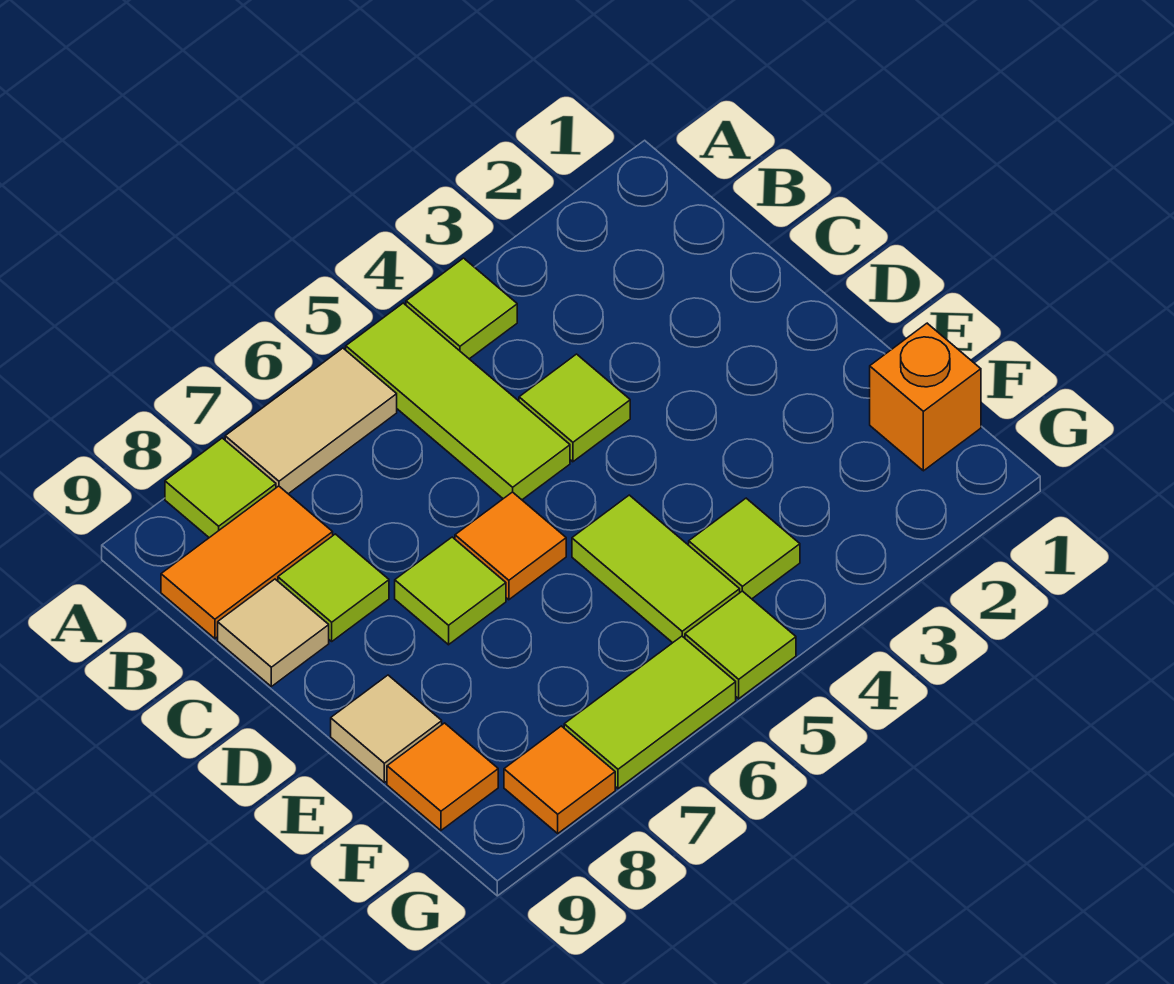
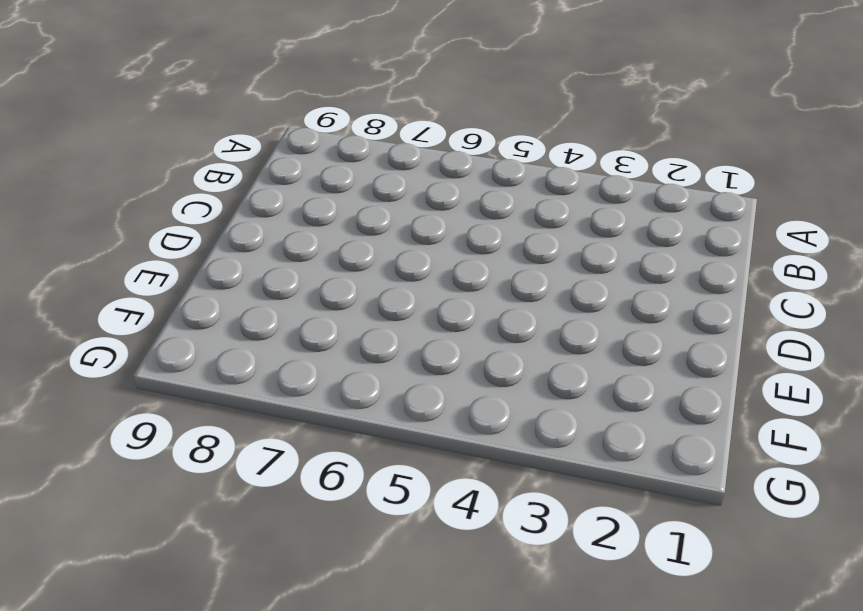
none -> lime tile A4 level 1
none -> lime tile A5:C5 level 1
none -> tan tile A6:A7 level 1

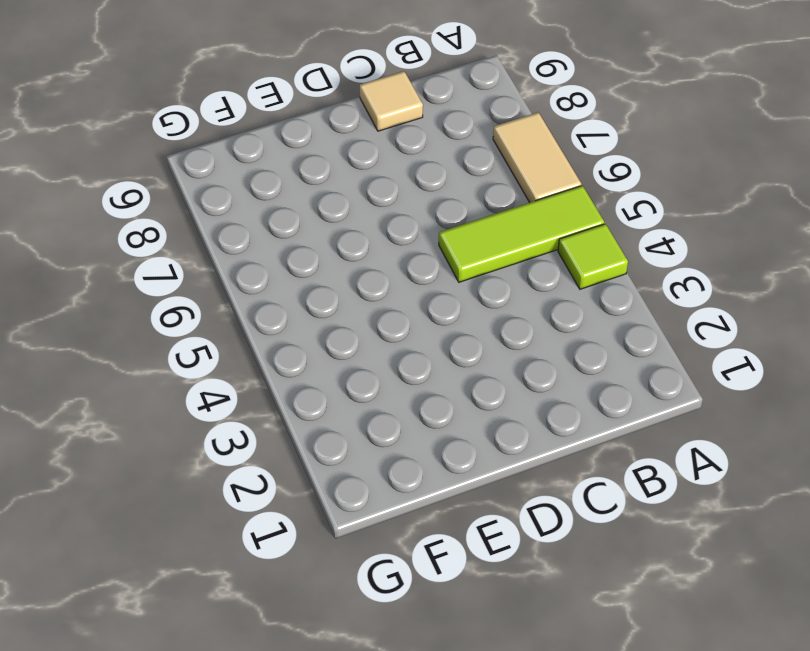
none -> lime tile A8 level 1
none -> orange tile B8:B9 level 1
none -> lime tile C4 level 1

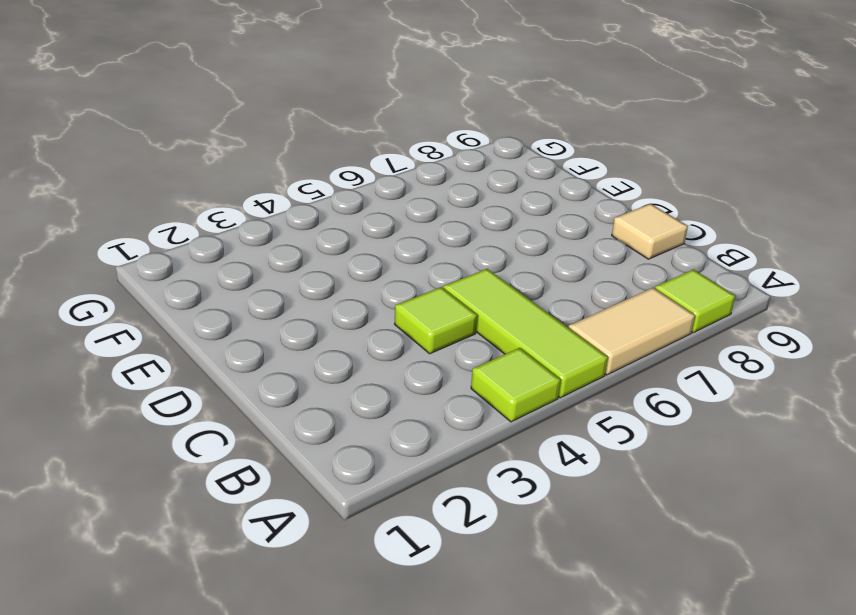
none -> orange tile B8:B9 level 1
none -> lime tile C8 level 1
none -> orange tile D6 level 1

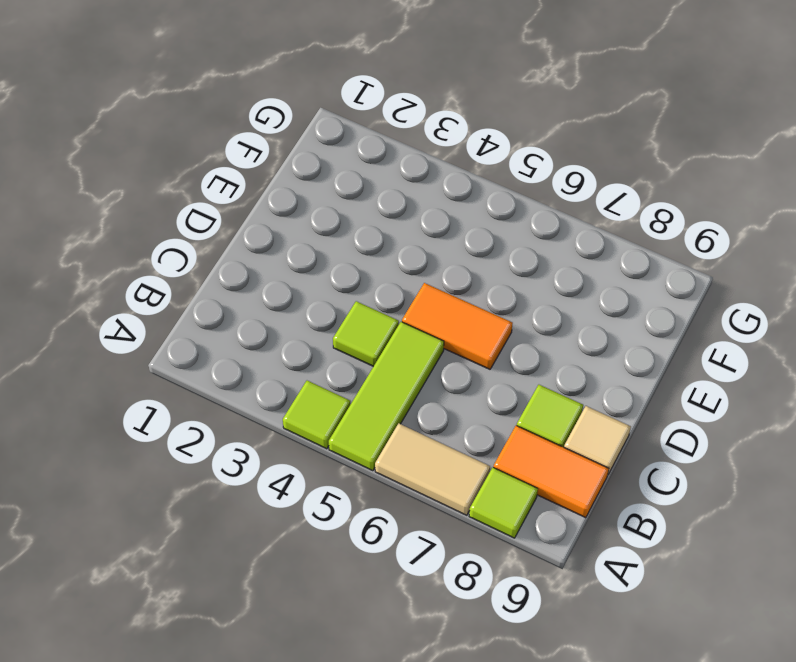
orange tile D5:D6 level 1 -> orange tile D6 level 1
none -> lime tile D7 level 1
none -> lime tile E5:F5 level 1
none -> tan tile E9 level 1

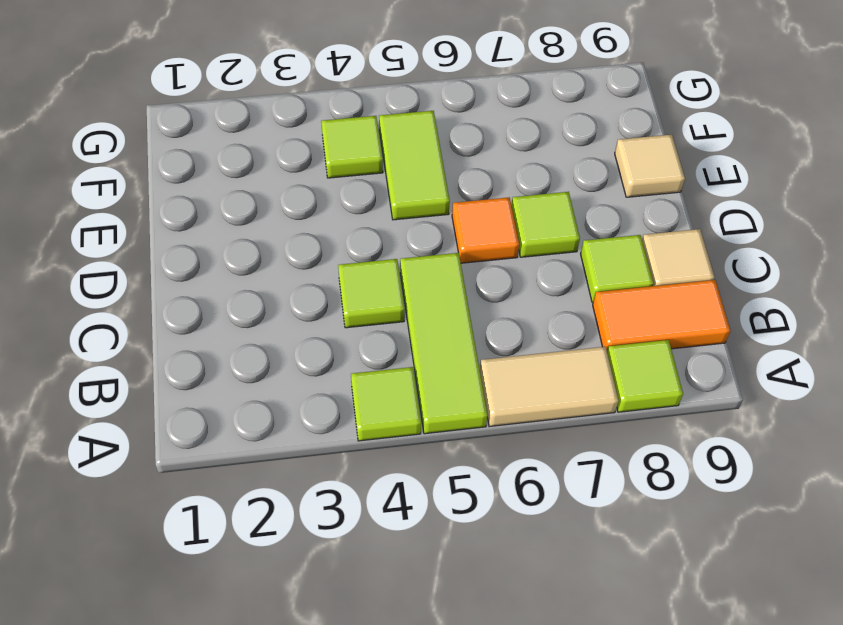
none -> orange brick F1 level 1
none -> orange tile F9 level 1
none -> lime tile G5 level 1

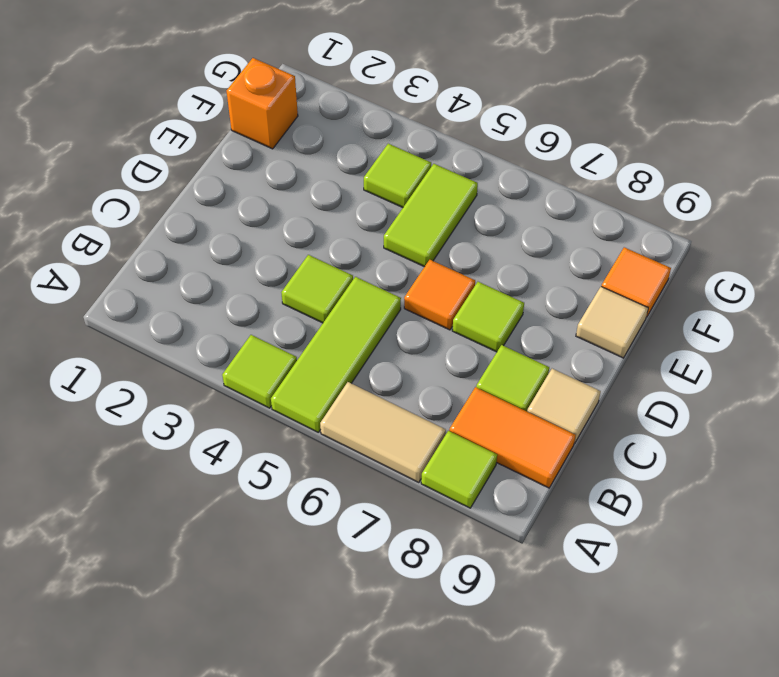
none -> lime tile G5 level 1
none -> lime tile G6:G7 level 1
none -> orange tile G8 level 1

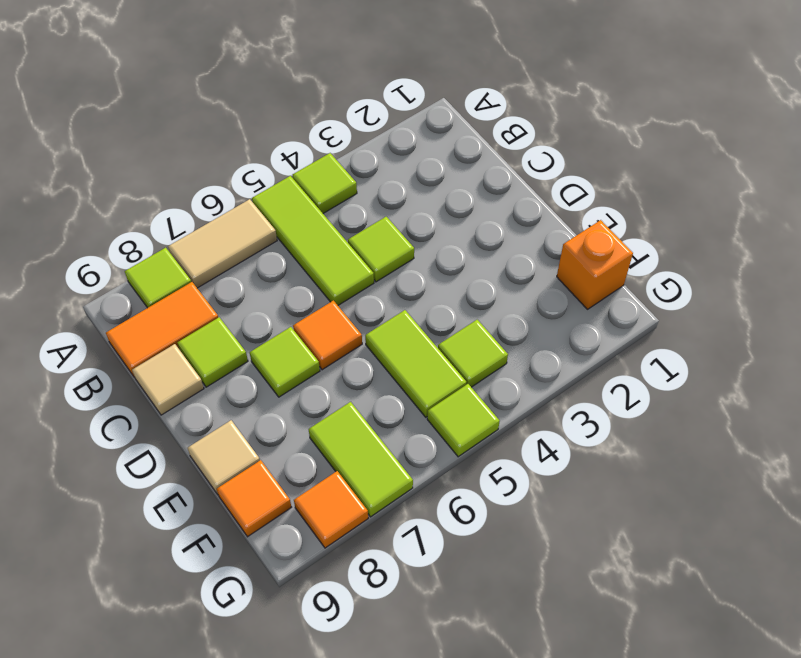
lime tile F7:G7 level 1 -> lime tile G6:G7 level 1

